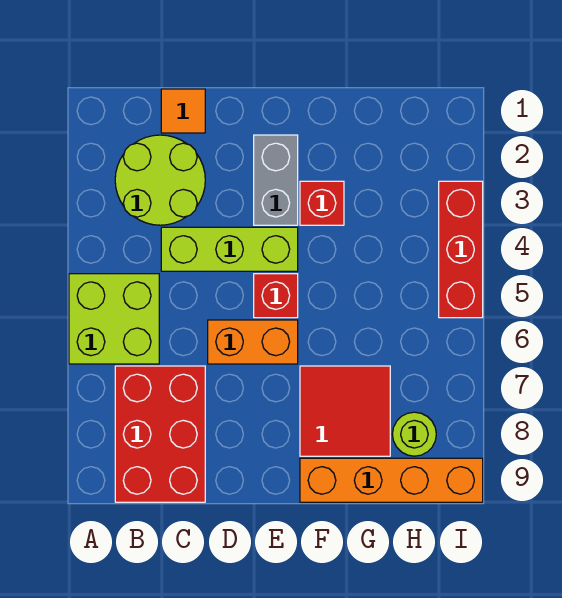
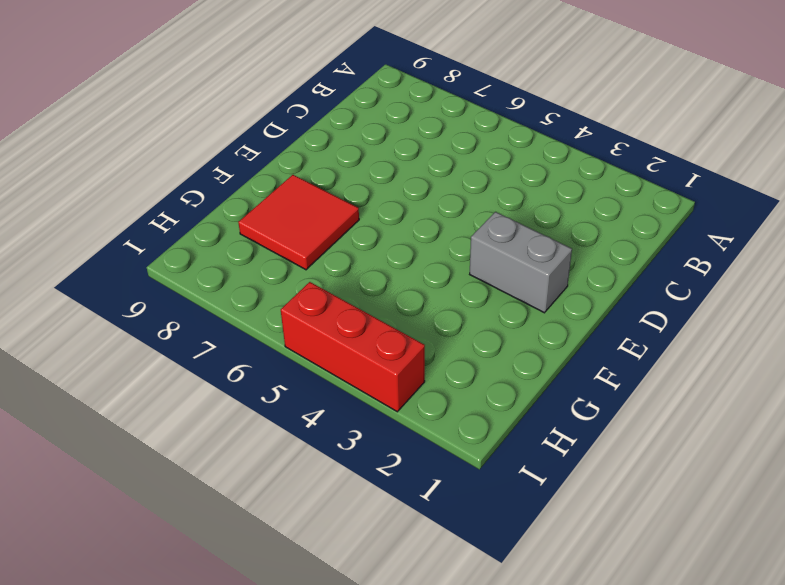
none -> lime brick A5:B6 level 1
none -> lime round brick B2:C3 level 1
none -> red brick B7:C9 level 1

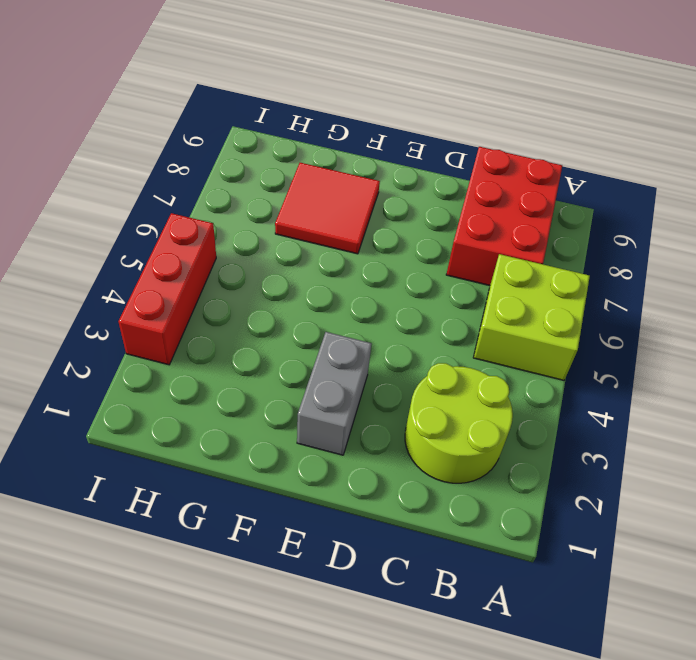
none -> orange tile C1 level 1
none -> lime brick C4:E4 level 1
none -> orange brick D6:E6 level 1

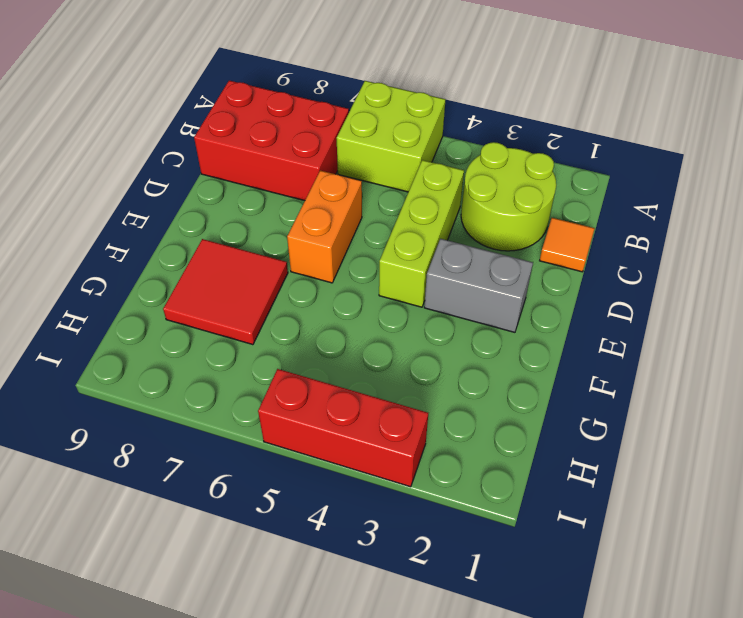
none -> red brick E5 level 1
none -> red brick F3 level 1
none -> orange brick F9:I9 level 1

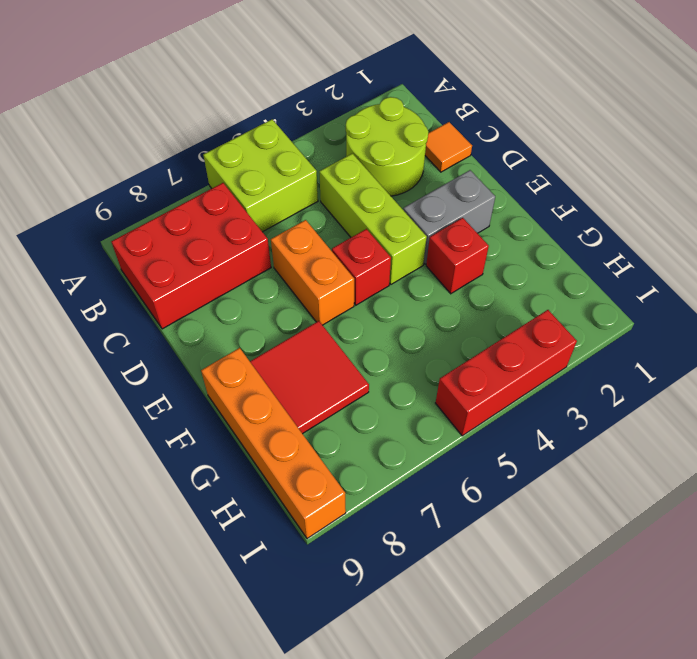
none -> lime round brick H8 level 1

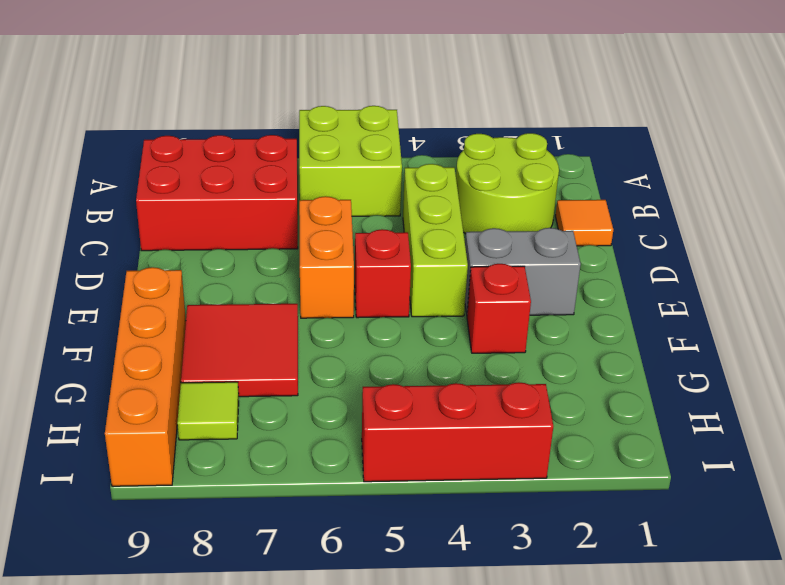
lime tile H8 level 1 -> lime round brick H8 level 1

